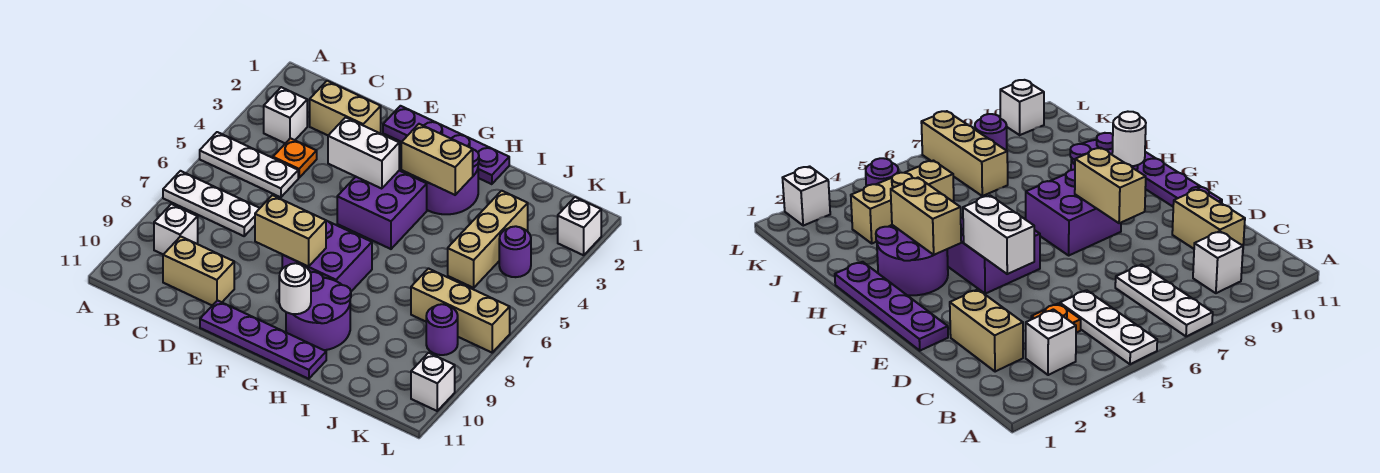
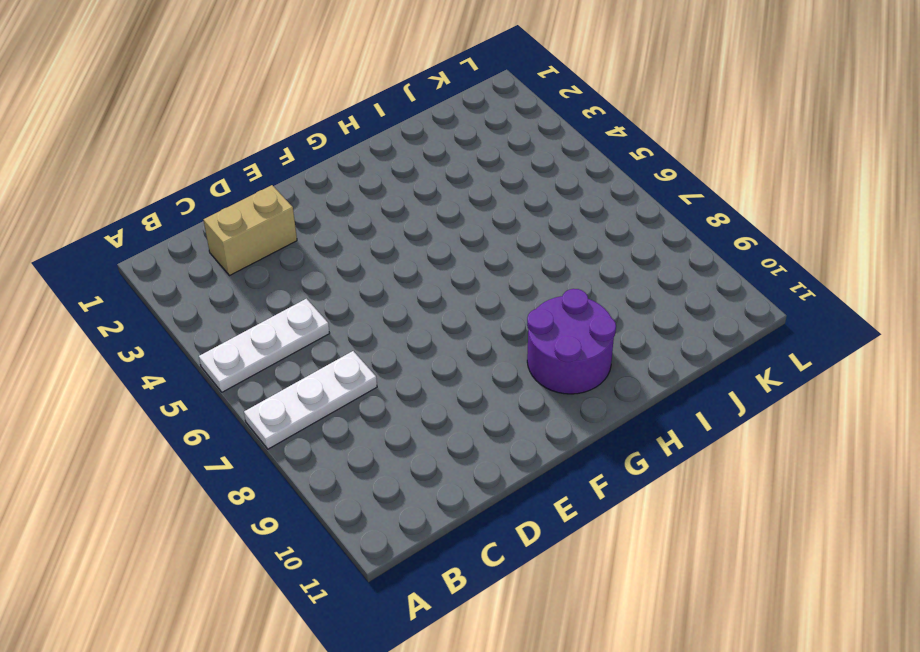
none -> white brick B3 level 1
none -> white brick B9 level 1
none -> orange plate C4 level 1

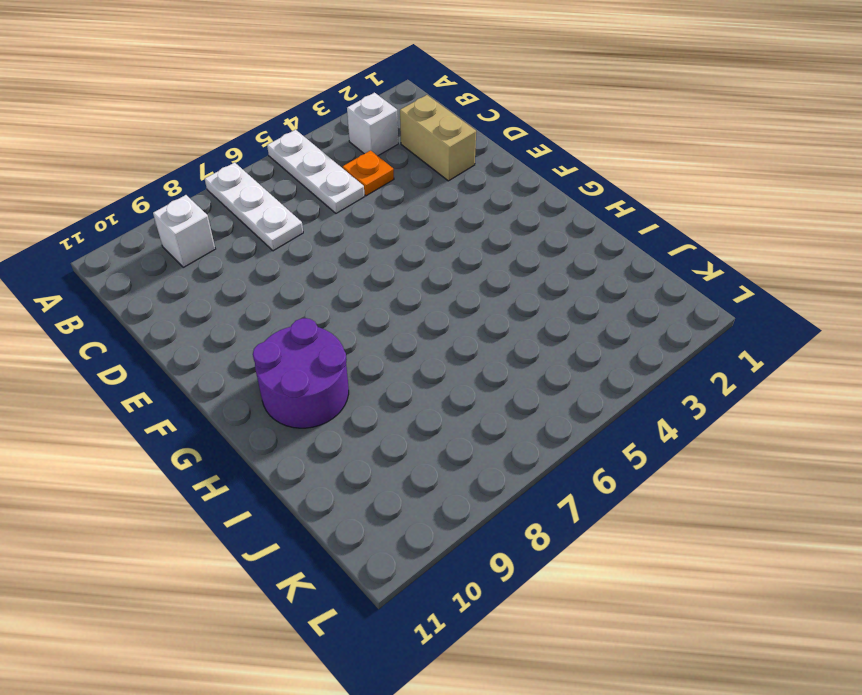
none -> tan brick C10:D10 level 1
none -> purple plate E1:H1 level 1
none -> purple plate E11:H11 level 1

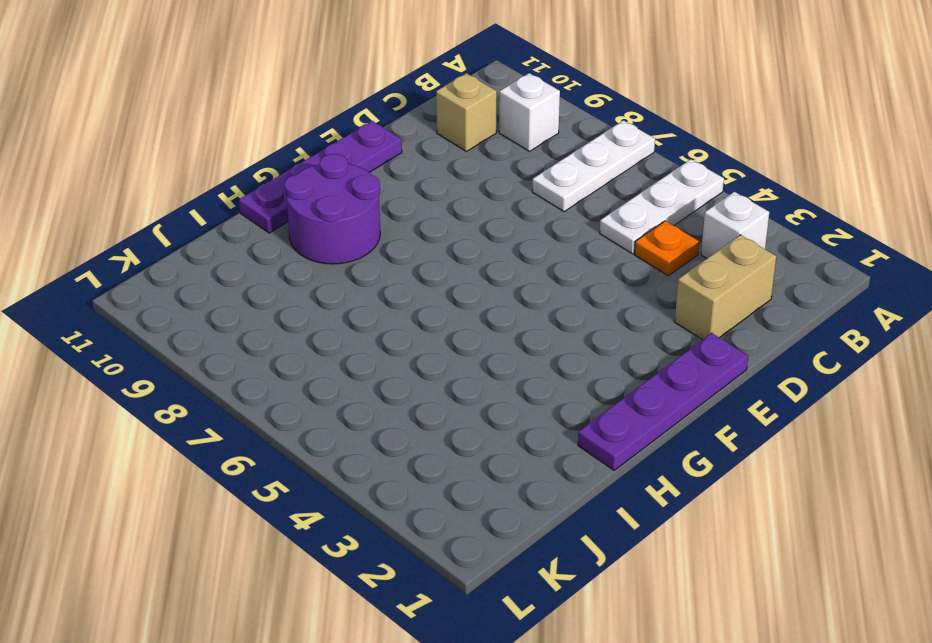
tan brick C10 level 1 -> tan brick C10:D10 level 1
none -> purple brick F4:G5 level 1
none -> purple brick F7:G8 level 1
none -> purple round brick G2:H3 level 1

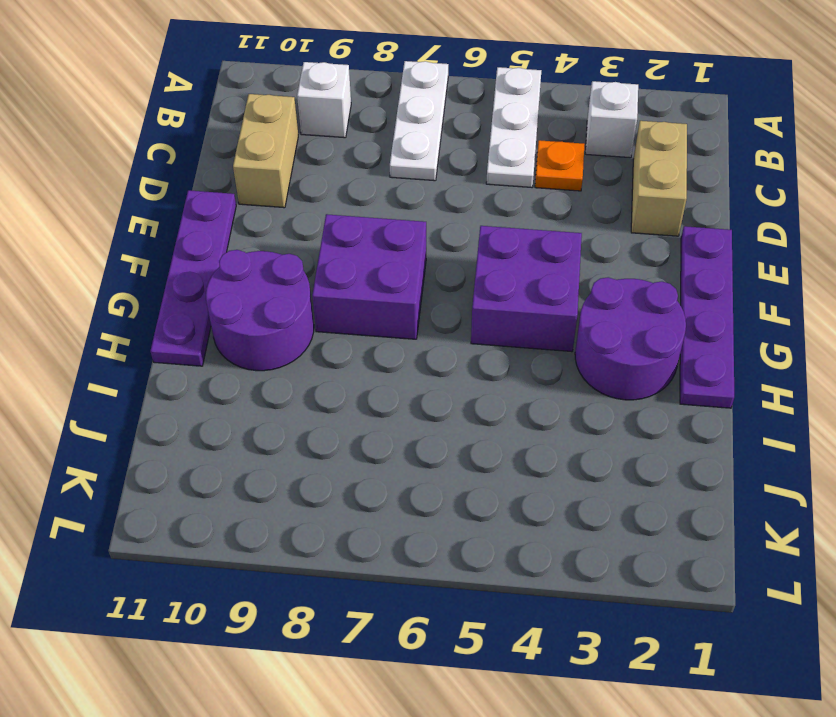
none -> tan brick J3:J5 level 1
none -> tan brick J7:L7 level 1
none -> purple round brick K4 level 1

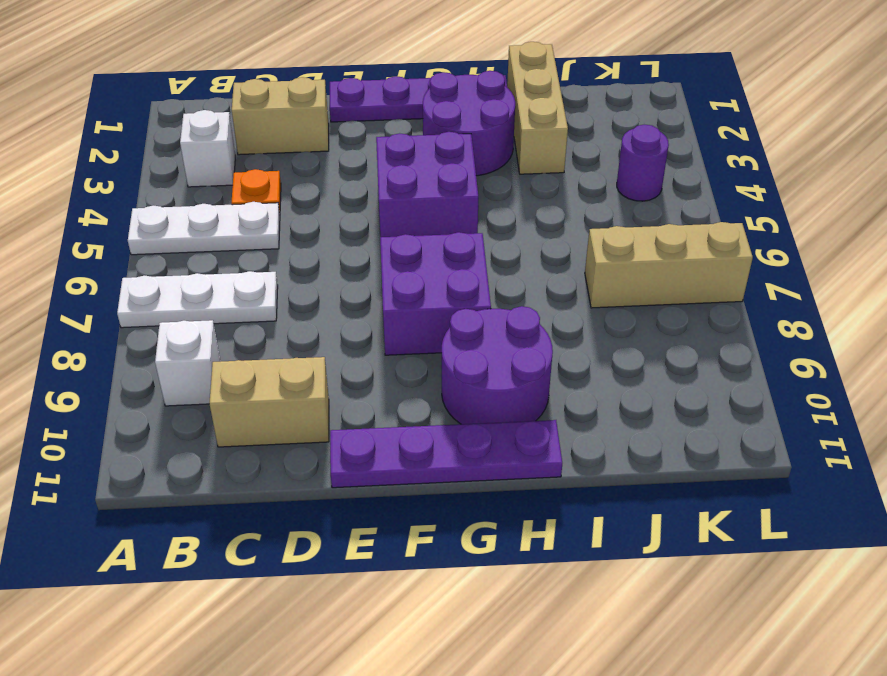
tan brick I1:I3 level 1 -> tan brick J3:J5 level 1
none -> purple round brick K8 level 1
none -> white brick L2 level 1
none -> white brick L10 level 1

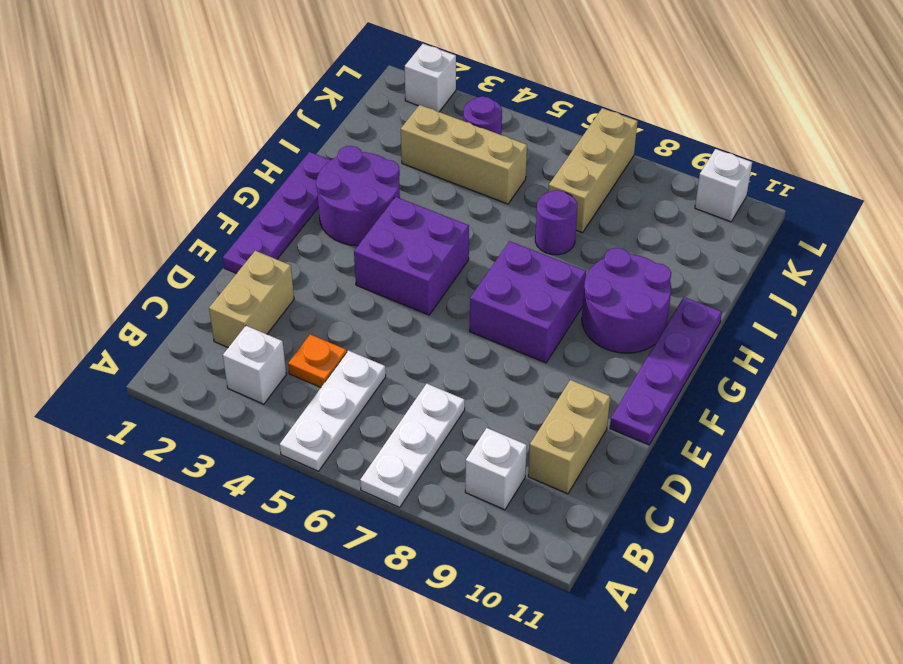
purple round brick I7 level 1 -> purple round brick K8 level 1
none -> white brick E4:F4 level 2
none -> tan brick E8:F8 level 2
none -> tan brick G3:H3 level 2

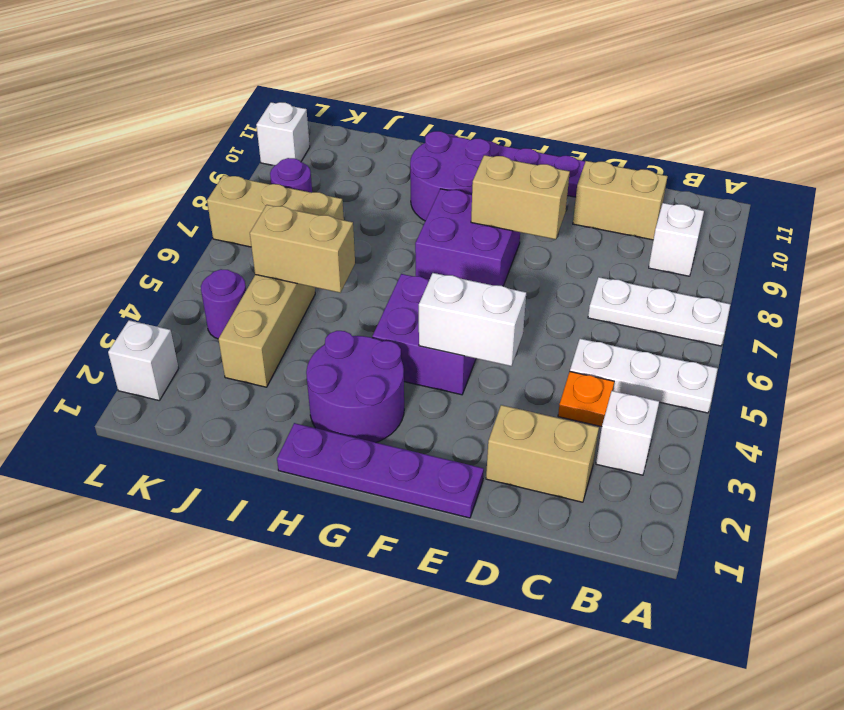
tan brick I5:J5 level 2 -> tan brick G3:H3 level 2
none -> white round brick G10 level 2

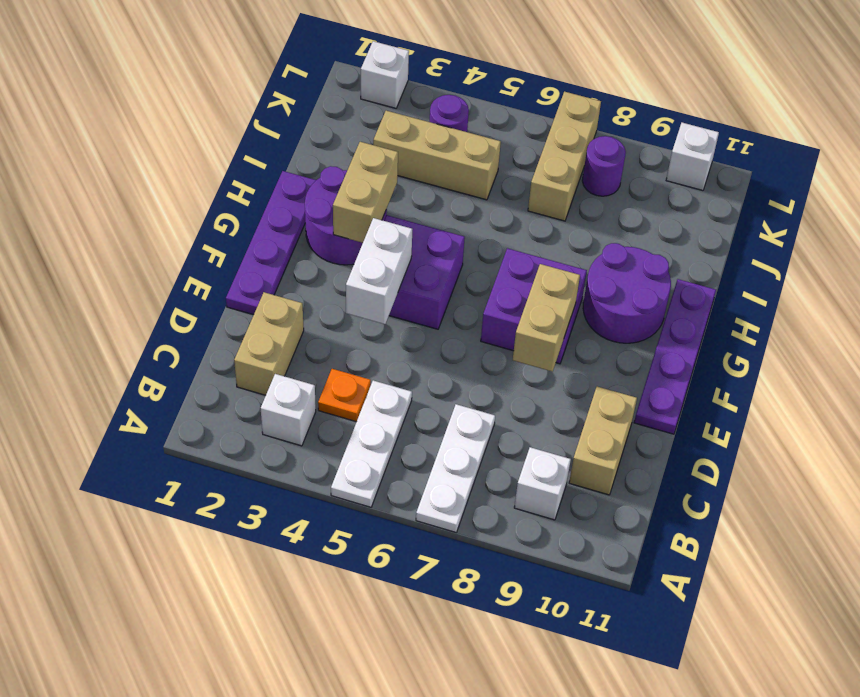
none -> white round brick G10 level 2

